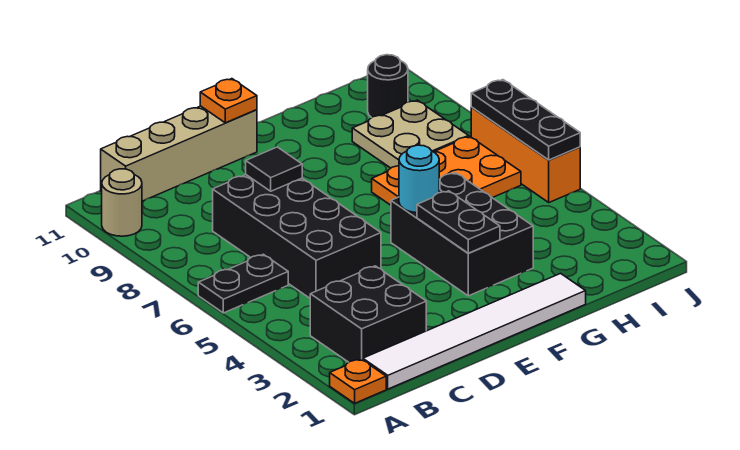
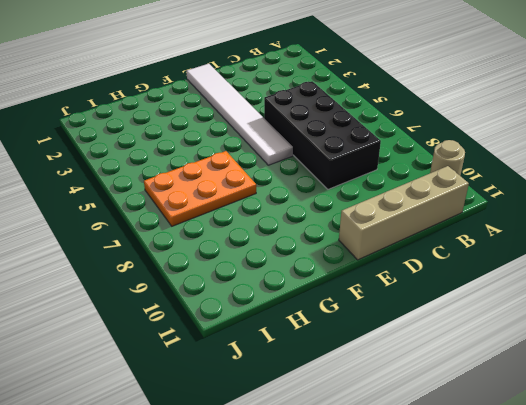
white tile E1:E6 level 1 -> white tile B1:G1 level 1
none -> orange plate A1 level 1
none -> black plate A6:B6 level 1
none -> black brick B2:C3 level 1

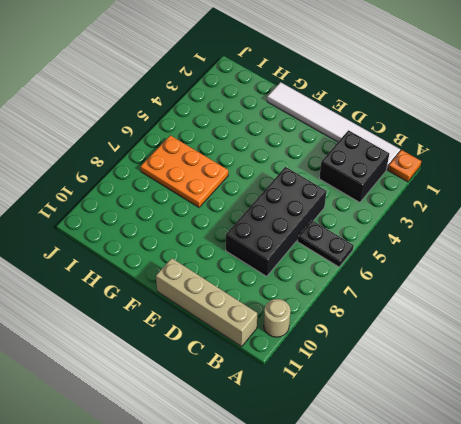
none -> black brick F3:G5 level 1
none -> tan plate H8:I9 level 1
none -> black round brick I10 level 1

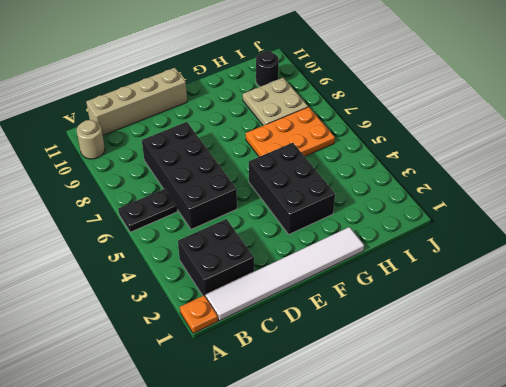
none -> orange brick J5:J7 level 1
none -> black tile D8 level 2
none -> orange plate E11 level 2

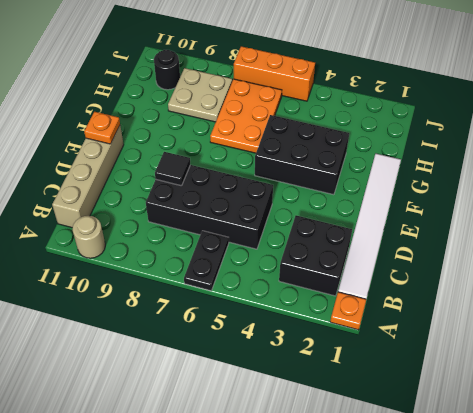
none -> black plate F3:F4 level 2
none -> cyan round brick F5 level 2
none -> black plate J5:J7 level 2

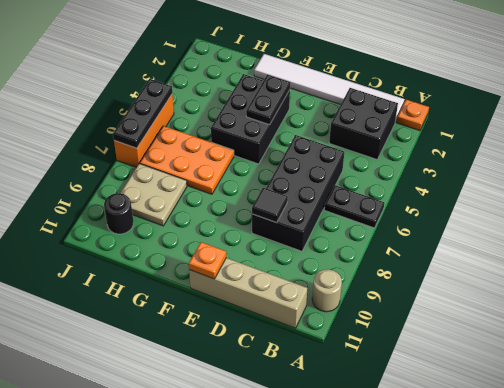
none -> cyan round brick F5 level 2

